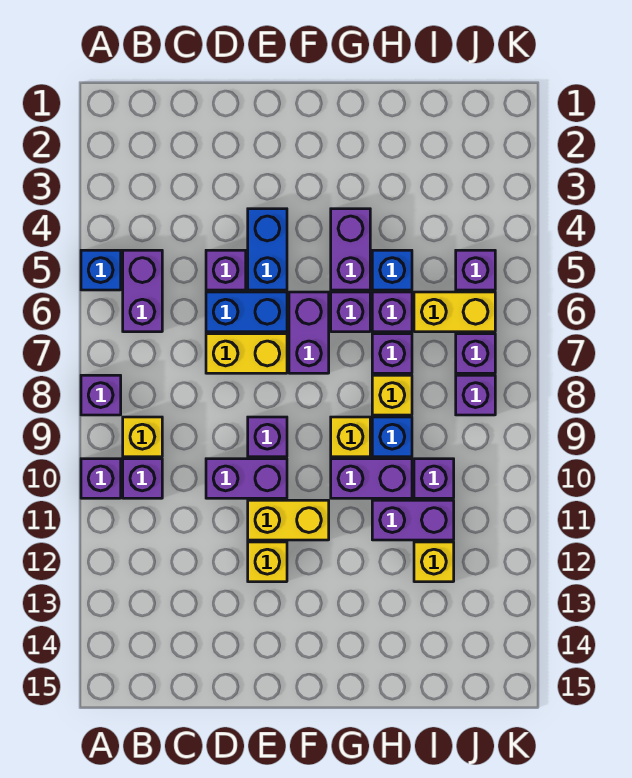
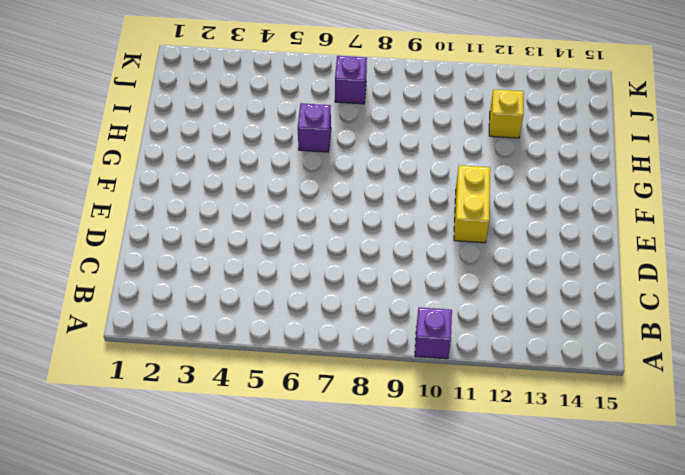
none -> blue brick A5 level 1
none -> purple brick A8 level 1
none -> purple brick B5:B6 level 1
none -> yellow brick B9 level 1

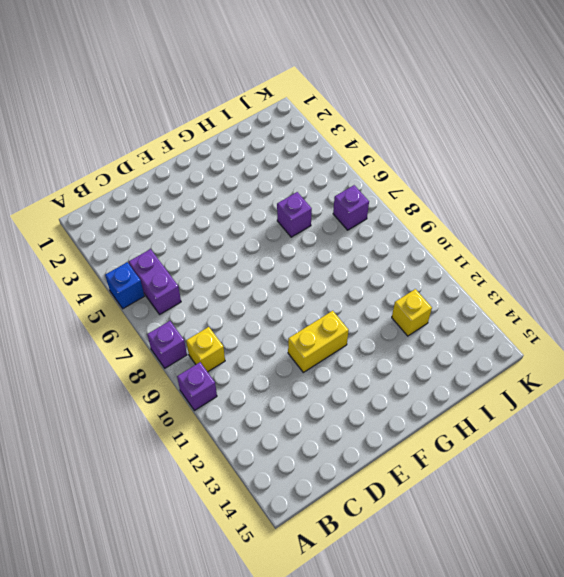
none -> purple brick B10 level 1
none -> purple brick D5 level 1
none -> blue brick D6:E6 level 1
none -> yellow brick D7:E7 level 1

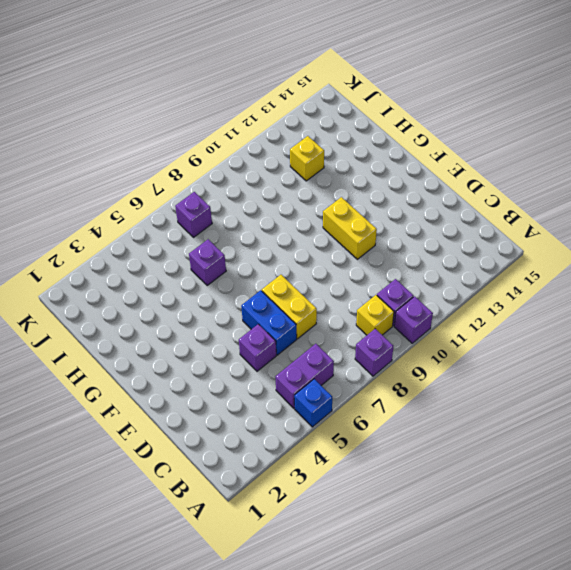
none -> purple brick D10:E10 level 1
none -> blue brick E4:E5 level 1
none -> purple brick E9 level 1
none -> yellow brick E12 level 1

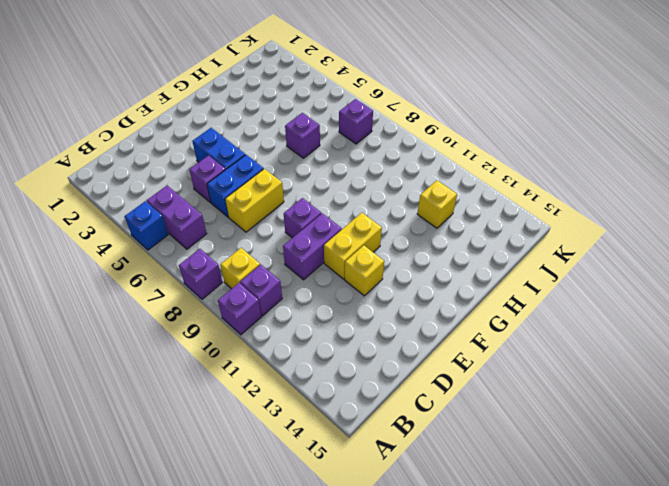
none -> purple brick F6:F7 level 1
none -> purple brick G4:G5 level 1
none -> purple brick G6 level 1
none -> yellow brick G9 level 1

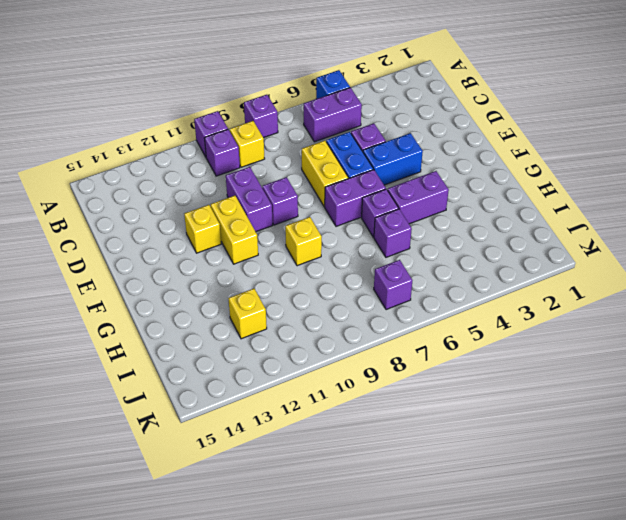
none -> purple brick G10:H10 level 1
none -> blue brick H5 level 1
none -> purple brick H7 level 1
none -> yellow brick H8 level 1

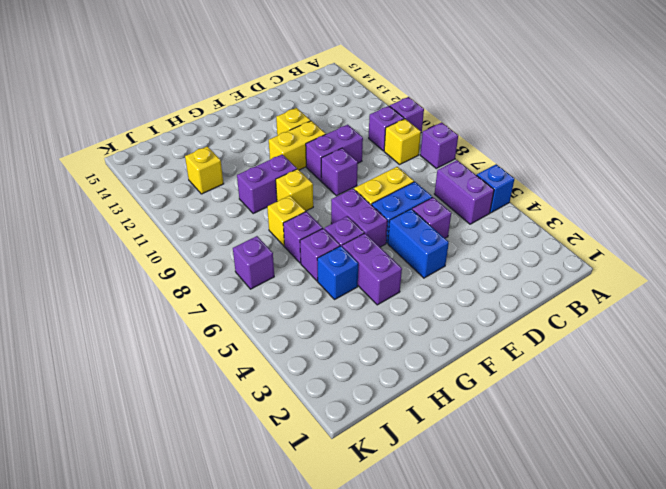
none -> blue brick H9 level 1
none -> purple brick H11:I11 level 1
none -> yellow brick I6:J6 level 1
none -> purple brick I10 level 1

